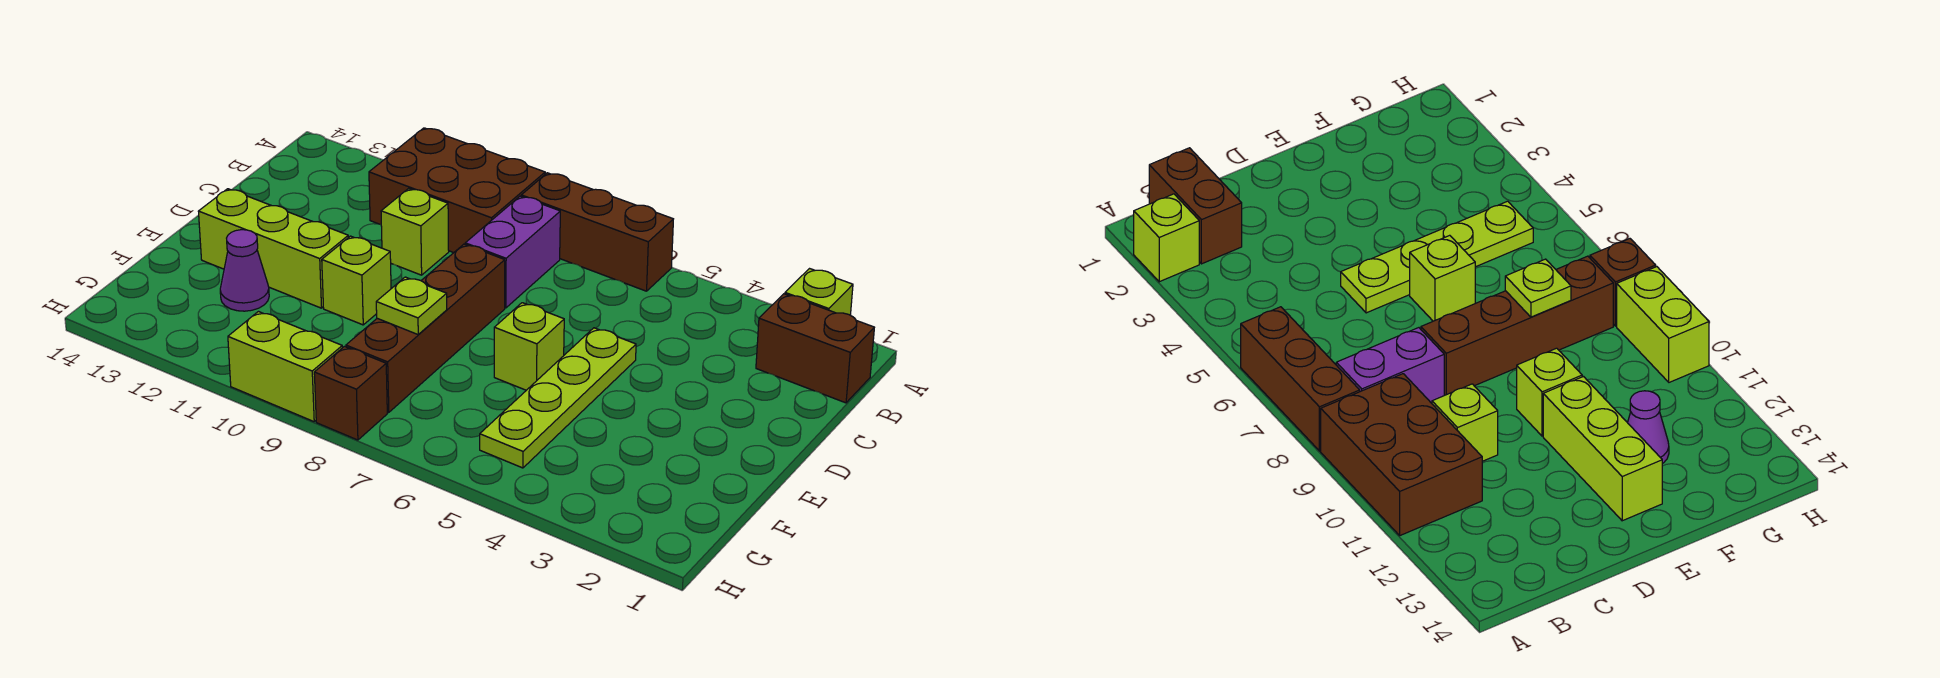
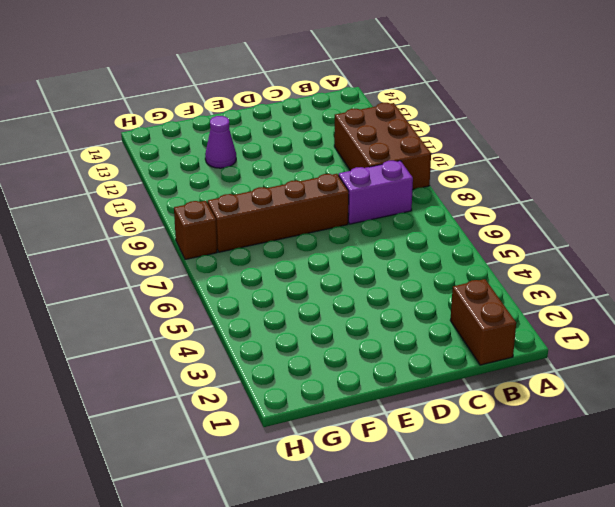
none -> lime brick A2 level 1
none -> brown brick A6:A8 level 1
none -> lime brick C10 level 1

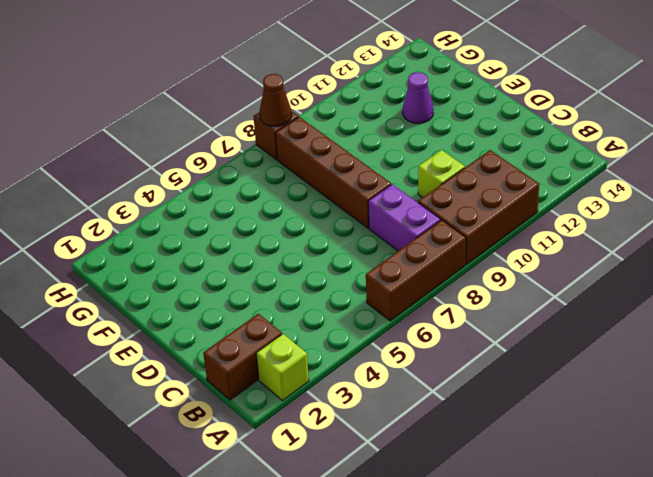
brown cone H8 level 2 -> none
none -> lime plate D5:G5 level 1
none -> lime brick E6 level 1
none -> lime brick E10 level 1

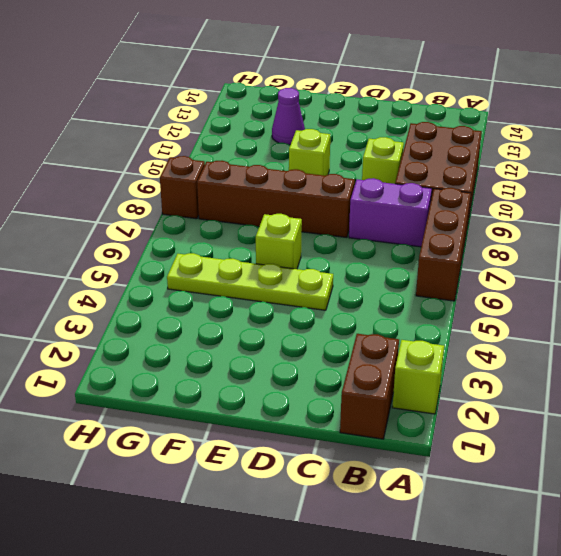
none -> lime brick E11:E13 level 1
none -> lime brick H9:H10 level 1
none -> lime plate F8 level 2

